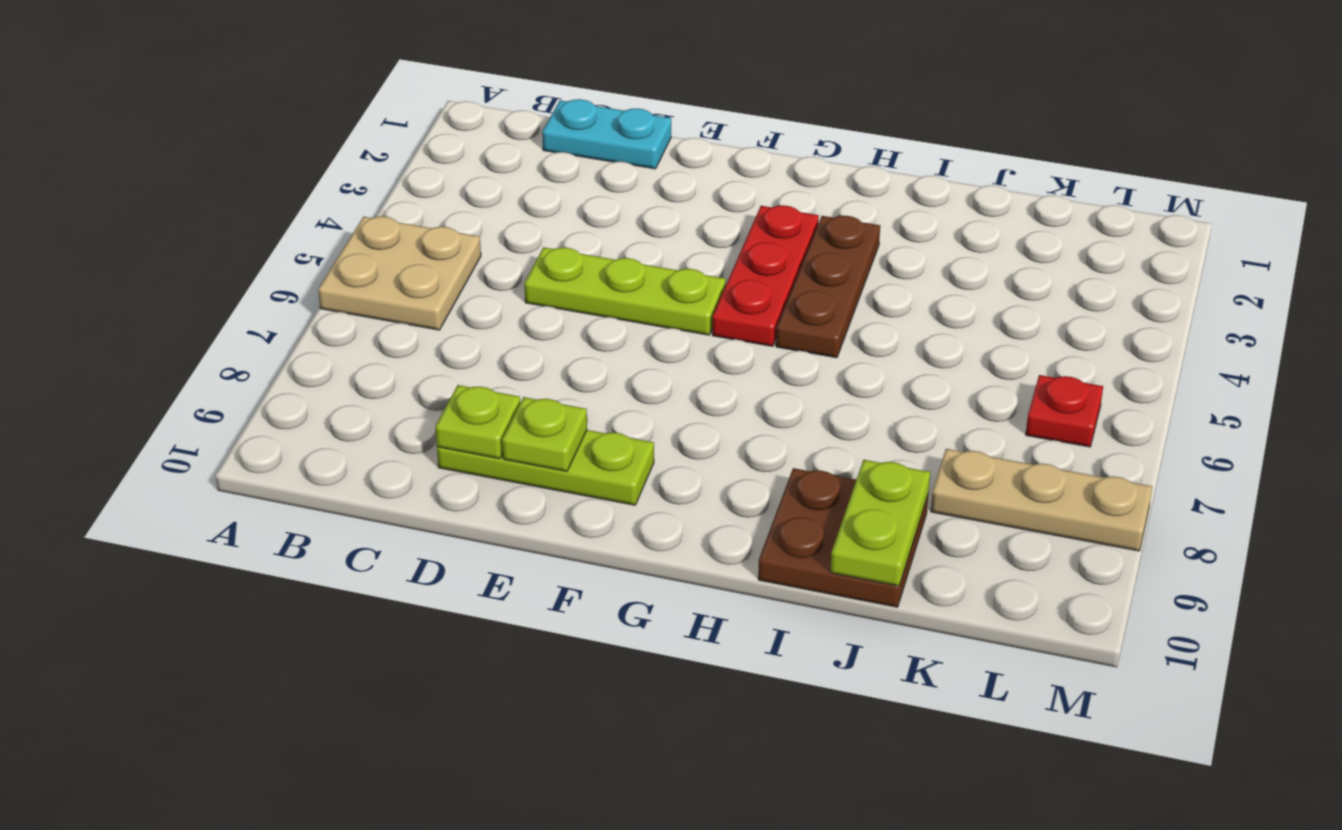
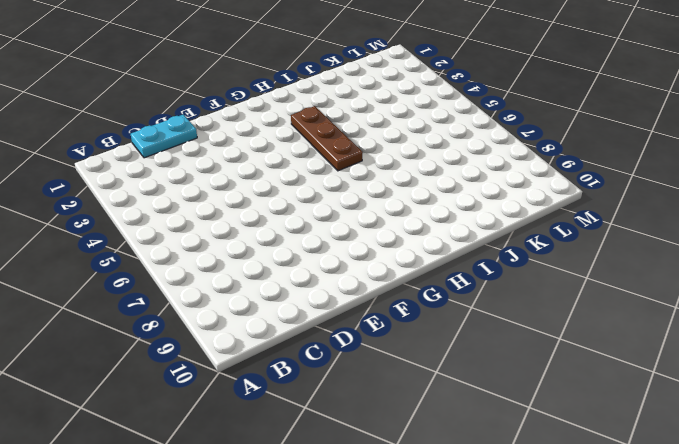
none -> tan plate A5:B6 level 1
none -> lime plate D5:F5 level 1
none -> lime plate D9:F9 level 1

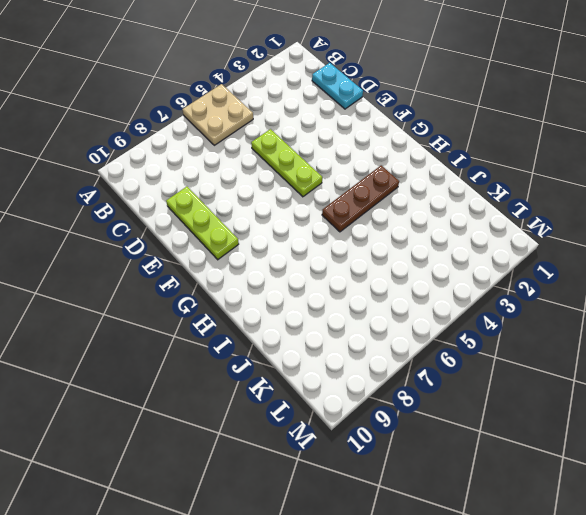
none -> red plate G3:G5 level 1
none -> brown plate I9:J10 level 1
none -> tan plate K8:M8 level 1

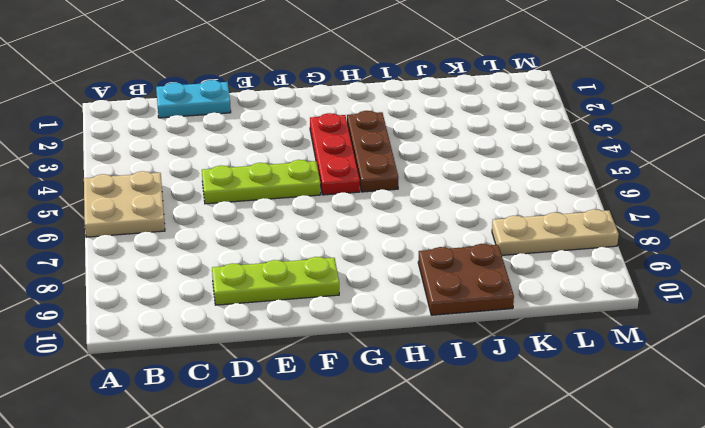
none -> red plate L6 level 1
none -> lime plate D9 level 2
none -> lime plate E9 level 2

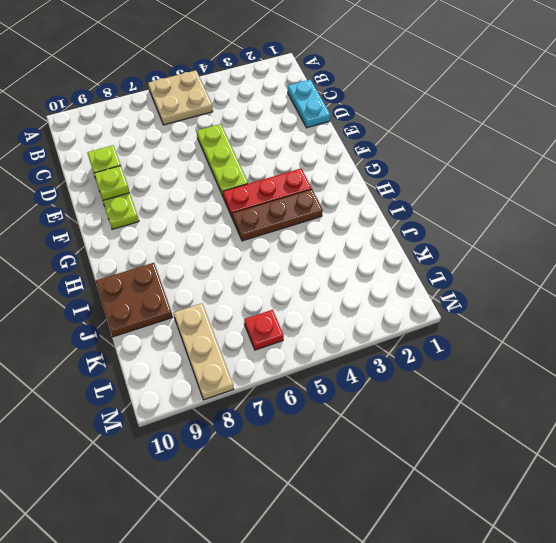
none -> lime plate J9:J10 level 2

